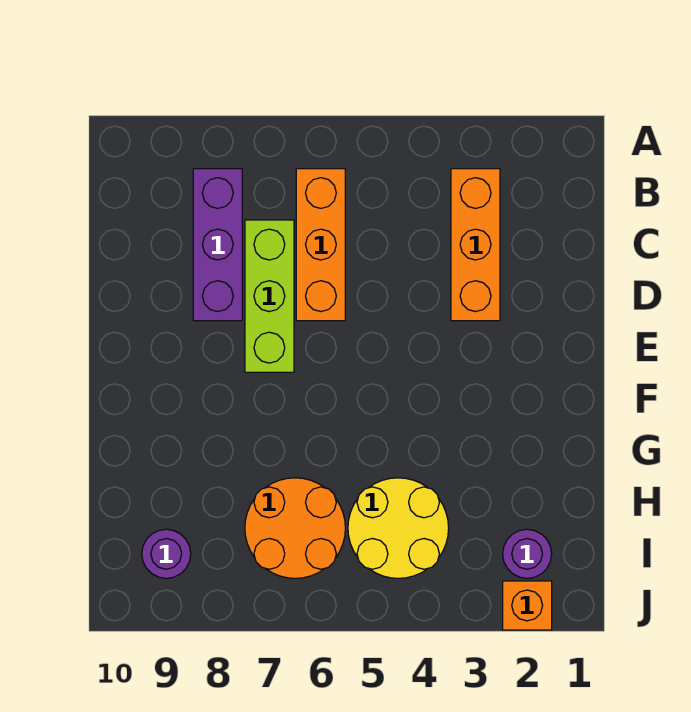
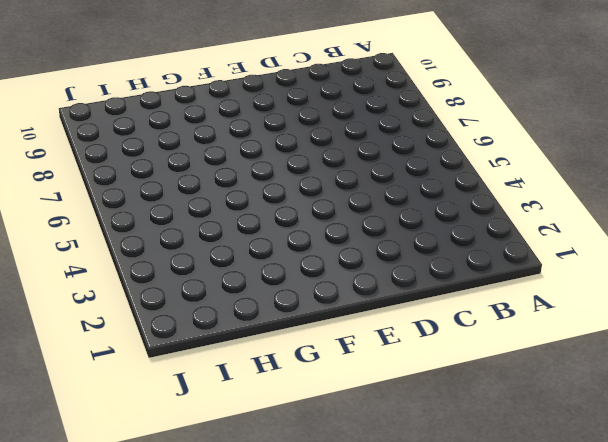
none -> orange brick B3:D3 level 1
none -> orange brick B6:D6 level 1

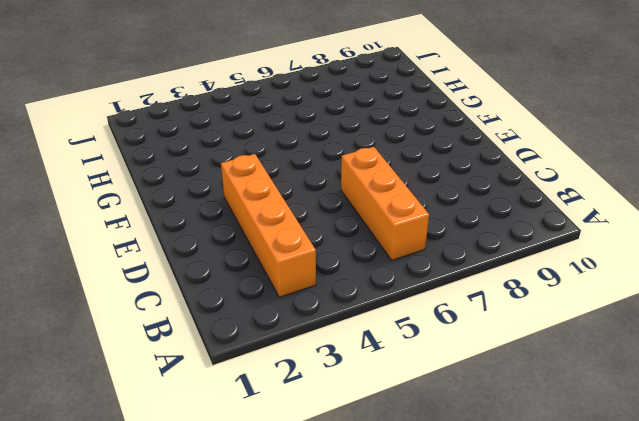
orange brick B3:E3 level 1 -> orange brick B3:D3 level 1
none -> purple brick B8:D8 level 1
none -> lime brick C7:E7 level 1

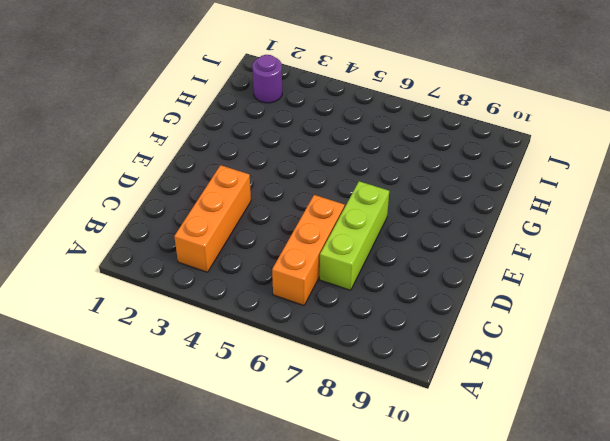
none -> purple brick B8:D8 level 1
none -> yellow round brick H4:I5 level 1

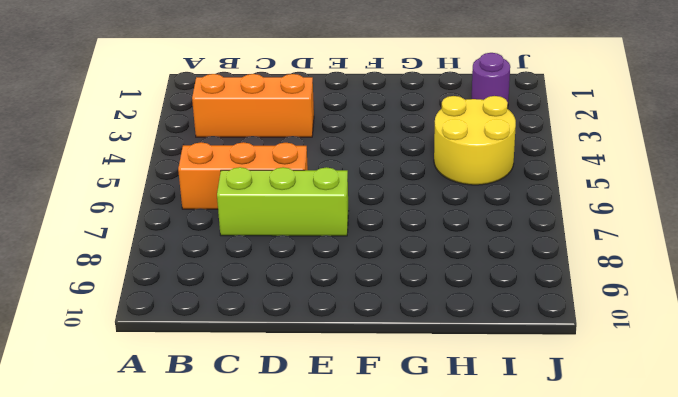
none -> purple brick B8:D8 level 1
none -> orange round brick H6:I7 level 1

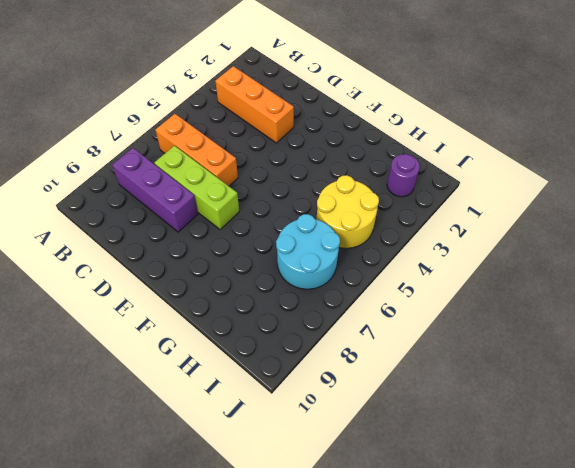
cyan round brick H6:I7 level 1 -> orange round brick H6:I7 level 1
none -> purple round brick I9 level 1
none -> orange brick J2 level 1

